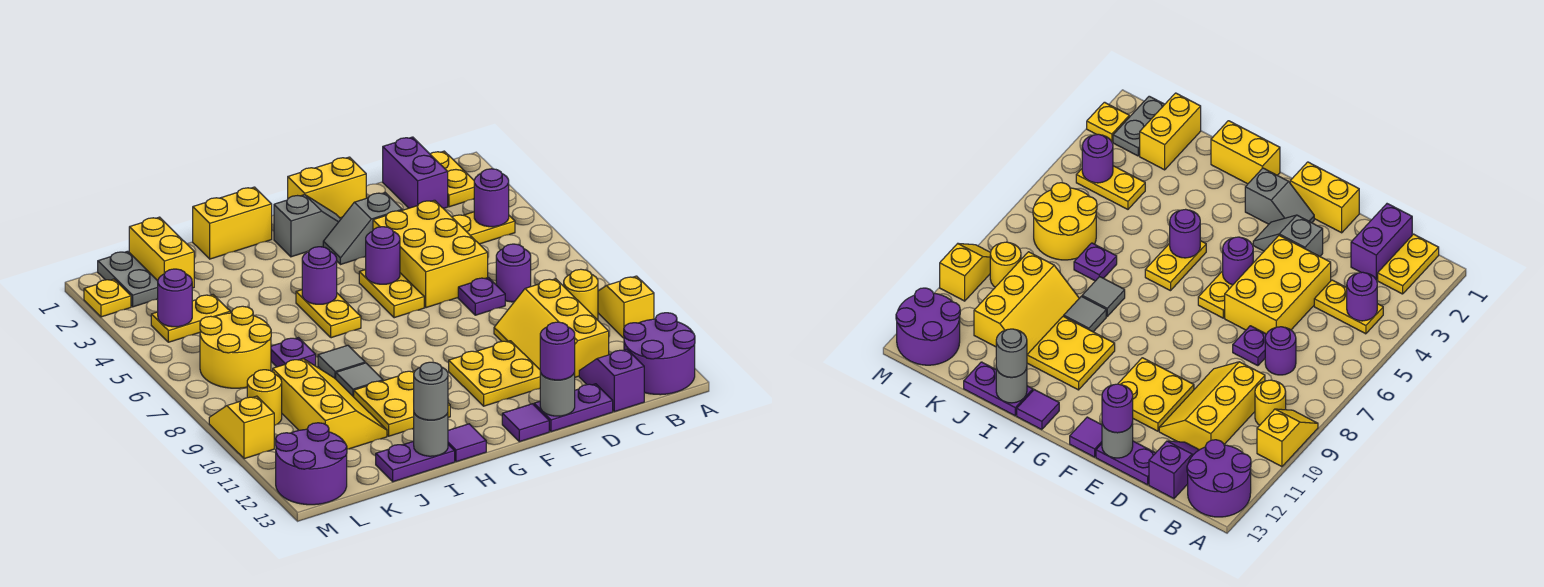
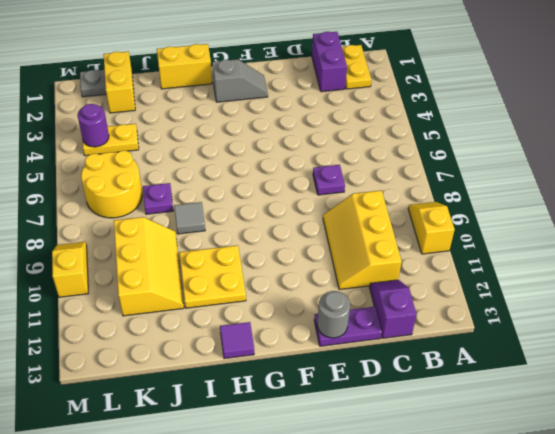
grey plate L1 level 1 -> grey plate L1:L2 level 1
none -> purple round brick A12:B13 level 1
none -> yellow plate B4:C4 level 1
none -> yellow round brick B9 level 1
none -> purple round brick C7 level 1

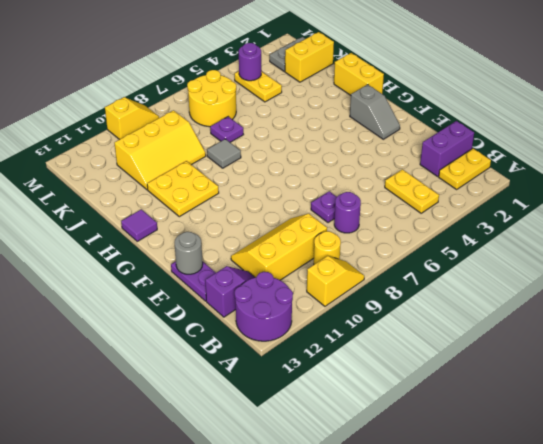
none -> yellow brick D4:E6 level 1
none -> yellow brick E1:F1 level 1
none -> grey slope E3:F3 level 1 top E
none -> yellow plate E10:F11 level 1

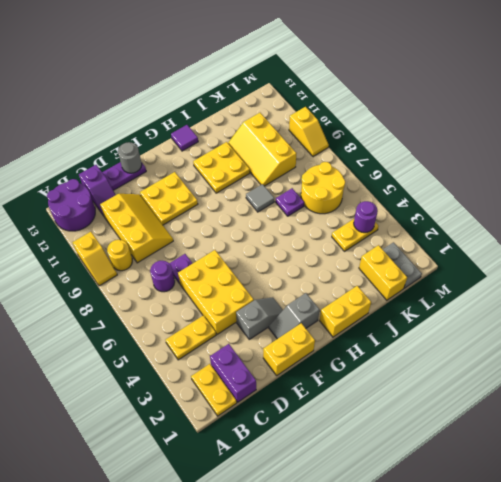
none -> yellow plate F5:F6 level 1
none -> purple tile F13 level 1
none -> yellow plate H5:H6 level 1
none -> grey tile I9 level 1

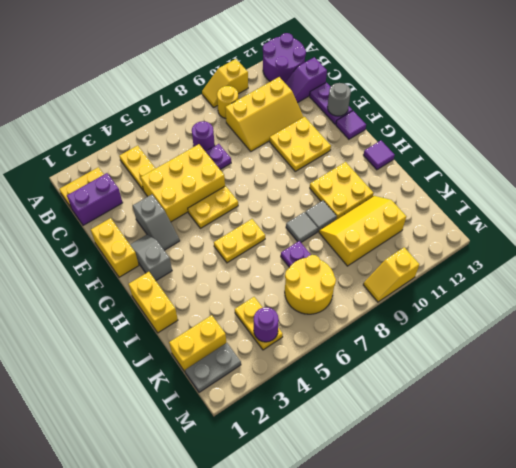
none -> purple plate I13:J13 level 1
none -> yellow round brick L9 level 1
none -> purple round brick L12:M13 level 1
none -> yellow plate M2 level 1

